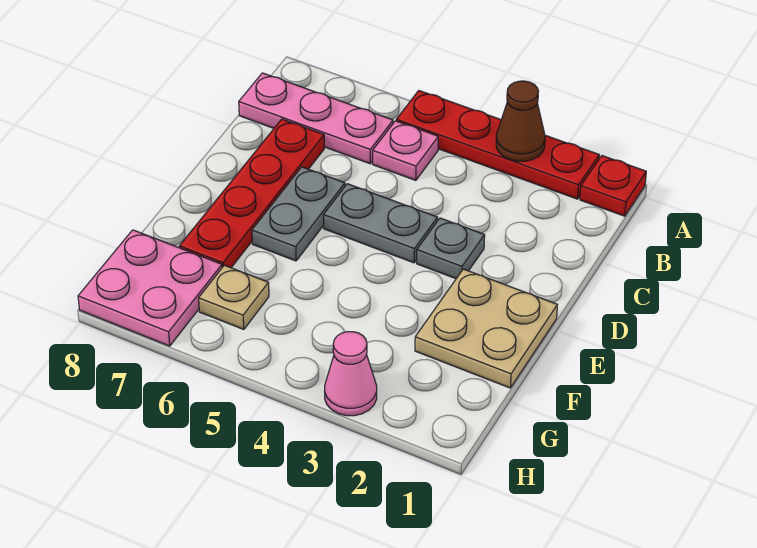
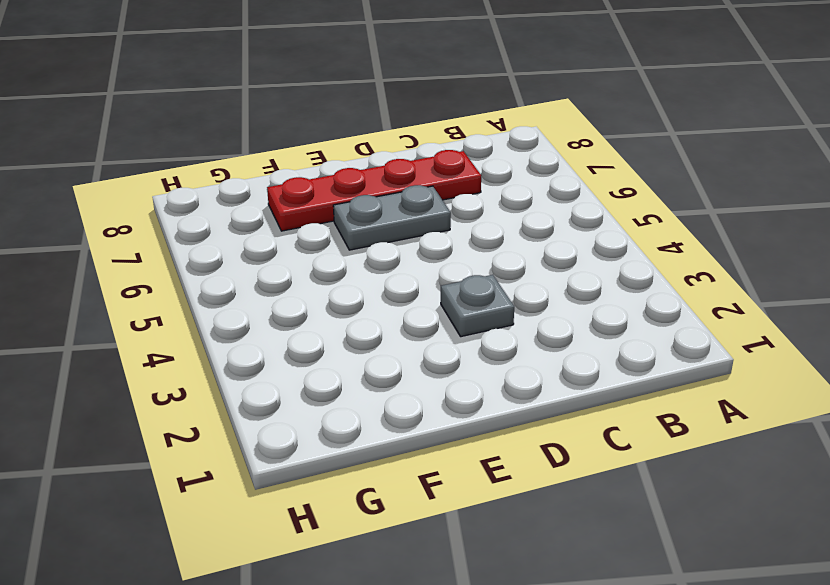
none -> red plate A1 level 1
none -> red plate A2:A5 level 1
none -> pink plate B5 level 1

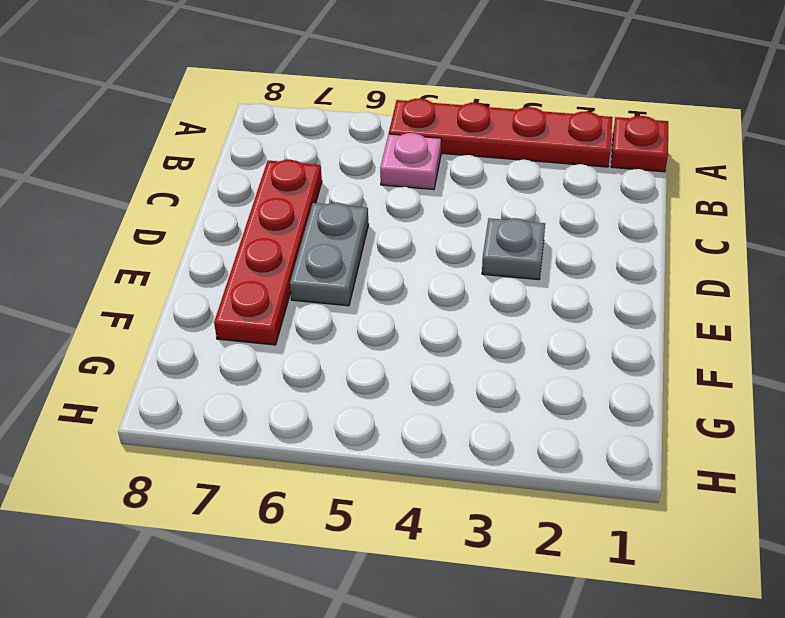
none -> pink plate B6:B8 level 1
none -> grey plate D4:D5 level 1
none -> tan plate E1:F2 level 1

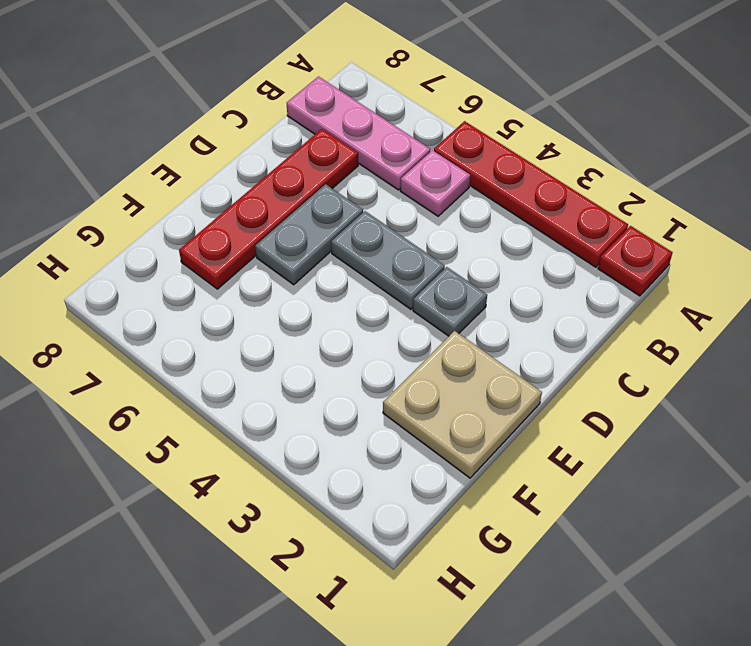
none -> tan plate G6 level 1
none -> pink plate G7:H8 level 1
none -> pink cone H3 level 1

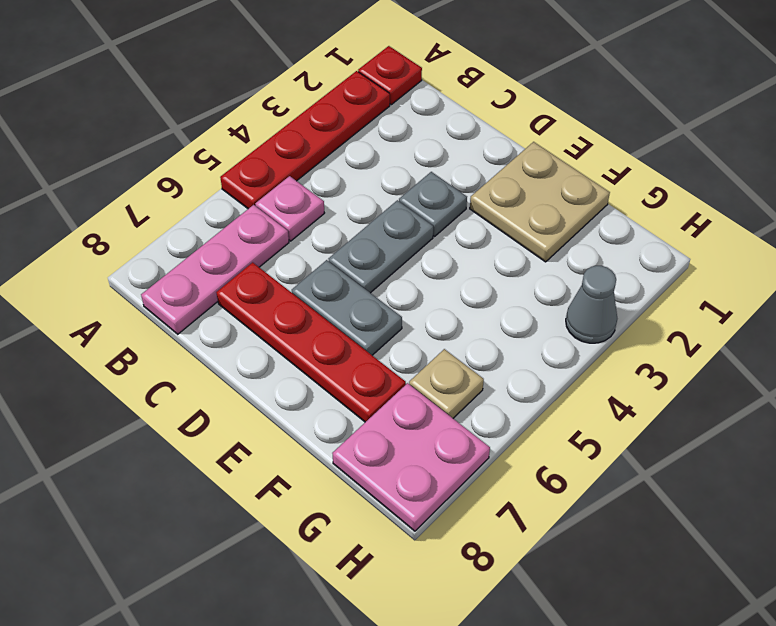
grey cone H3 level 1 -> pink cone H3 level 1
none -> brown cone A3 level 2

